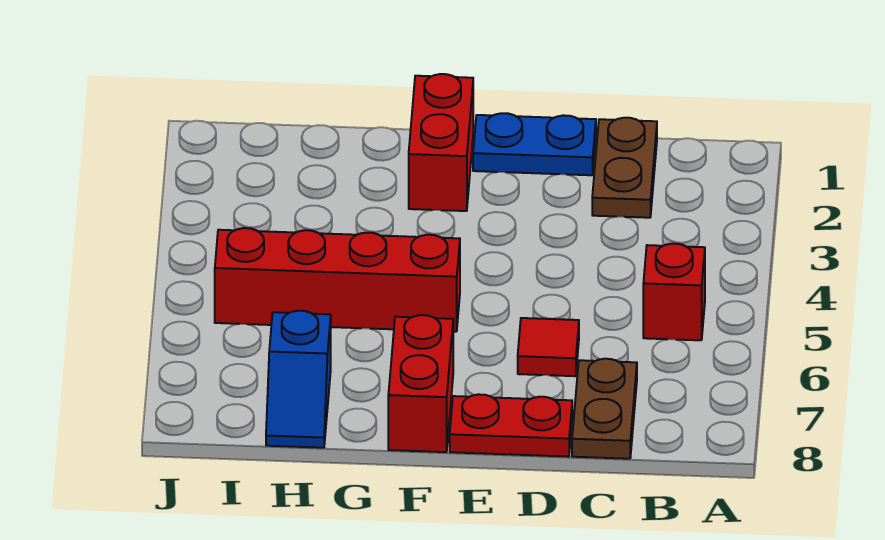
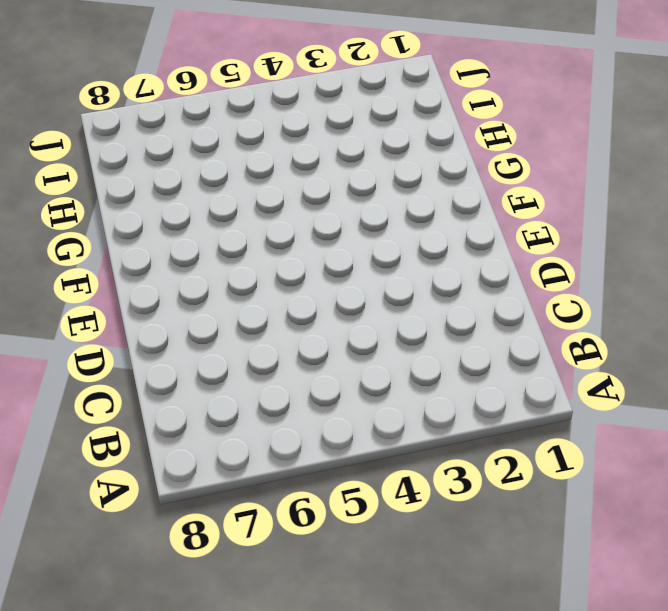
none -> red brick B5 level 1
none -> brown plate C1:C2 level 1

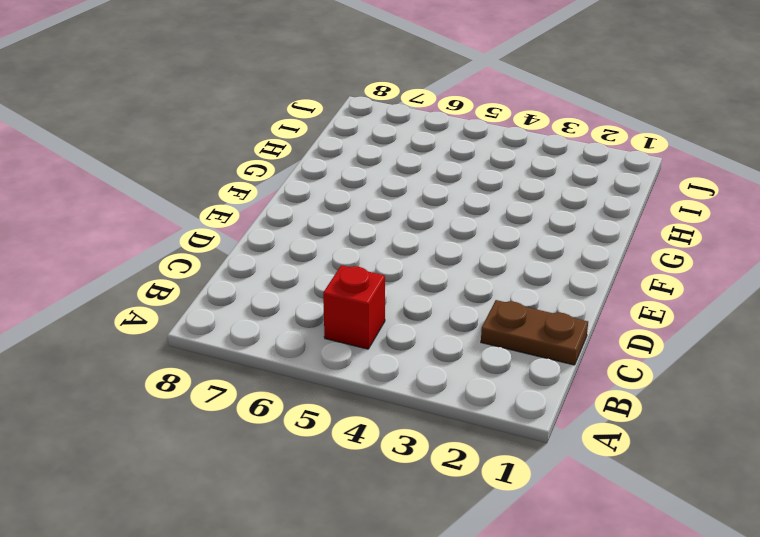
none -> brown plate C7:C8 level 1
none -> blue plate D1:E1 level 1

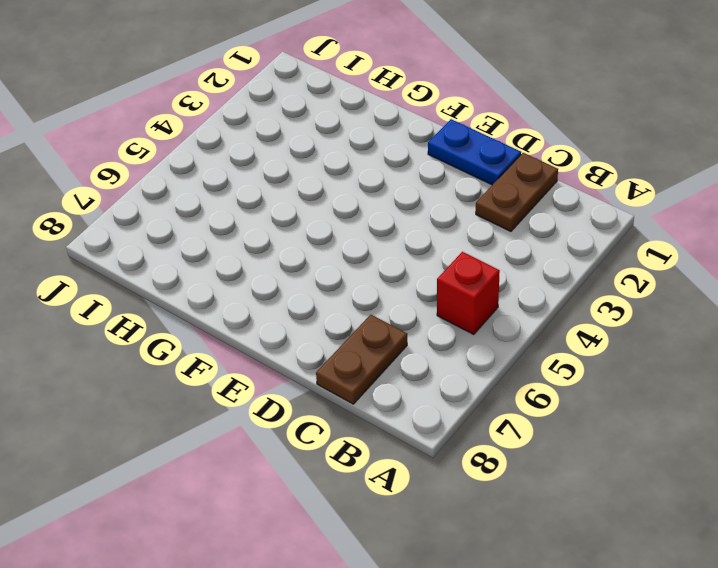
none -> red tile D6 level 1
none -> red plate D8:E8 level 1

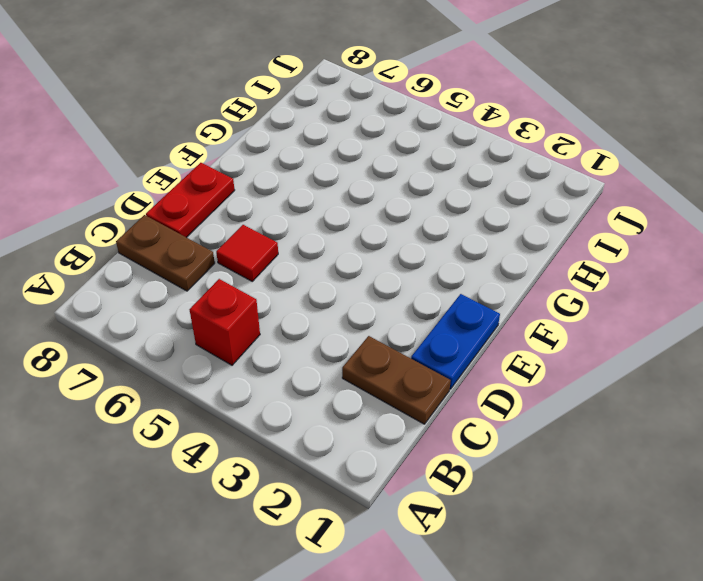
none -> red brick F1:F2 level 1
none -> red brick F5:I5 level 1

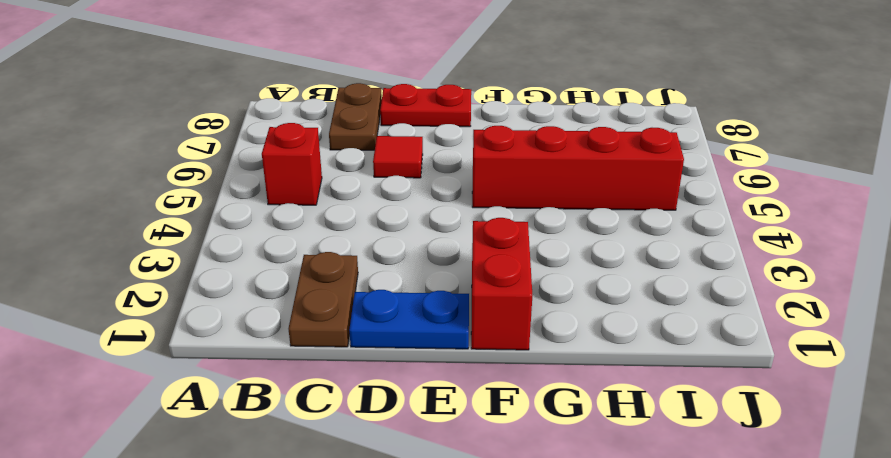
none -> red brick F7:F8 level 1
none -> blue slope H7:H8 level 1 top 7

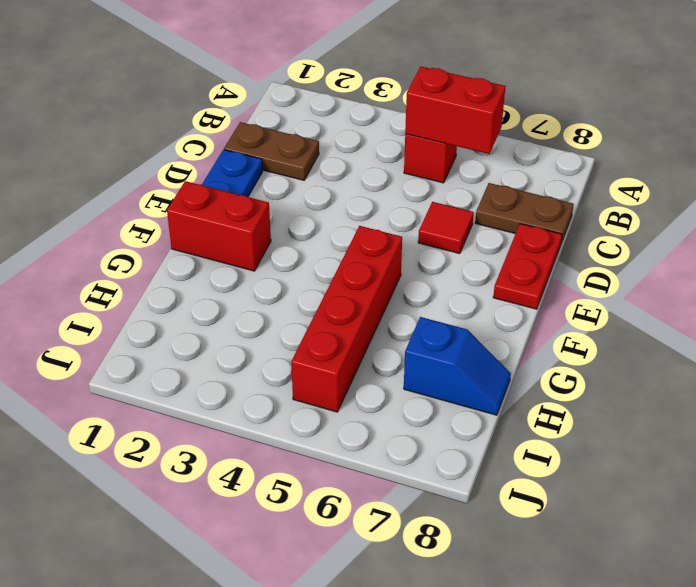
red brick B5:B6 level 2 -> red brick F7:F8 level 1

